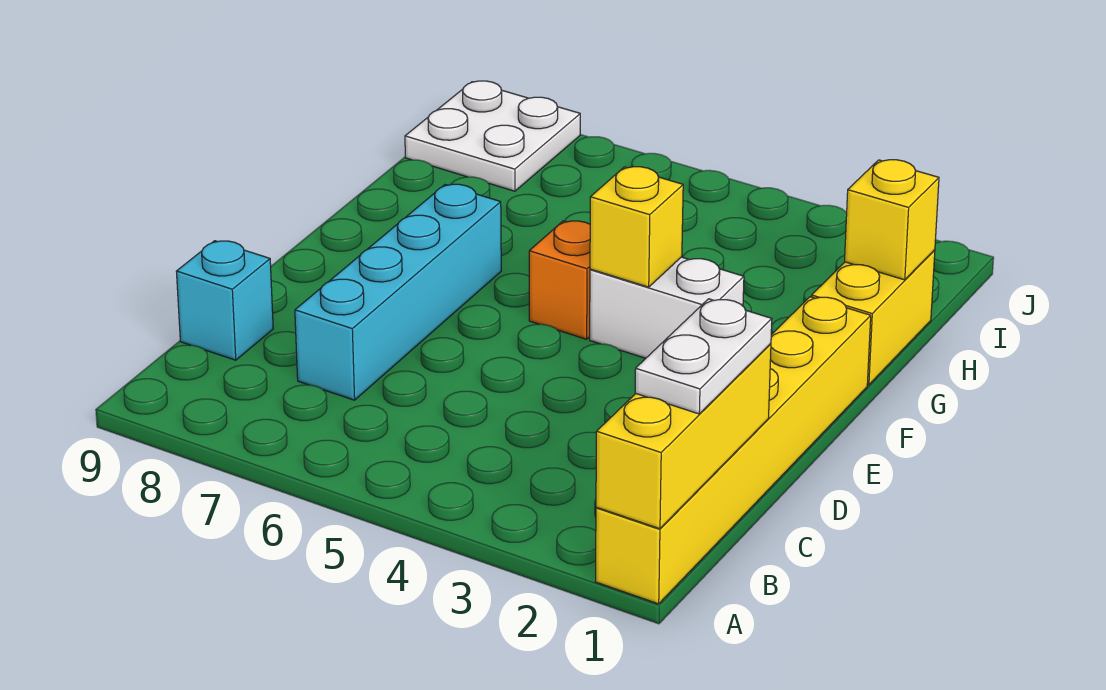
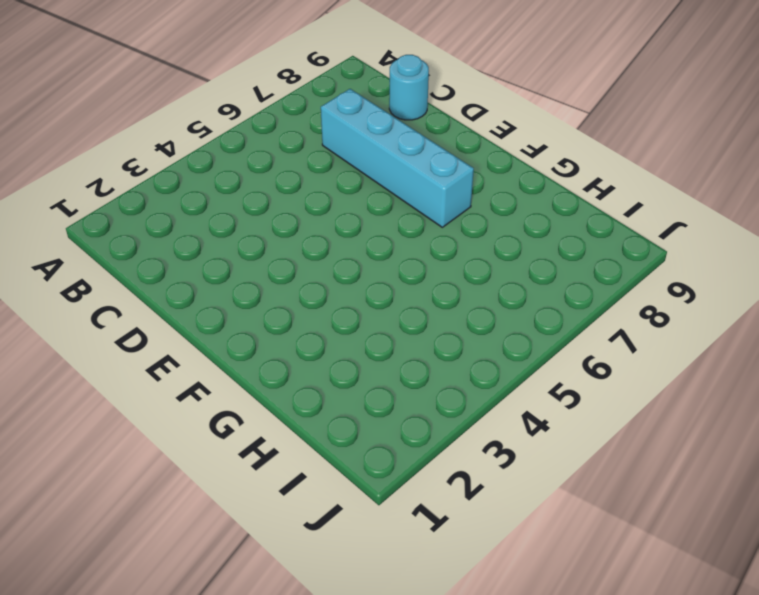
cyan round brick C9 level 1 -> cyan brick C9 level 1
none -> yellow brick A1:F1 level 1
none -> white brick F3:F4 level 1

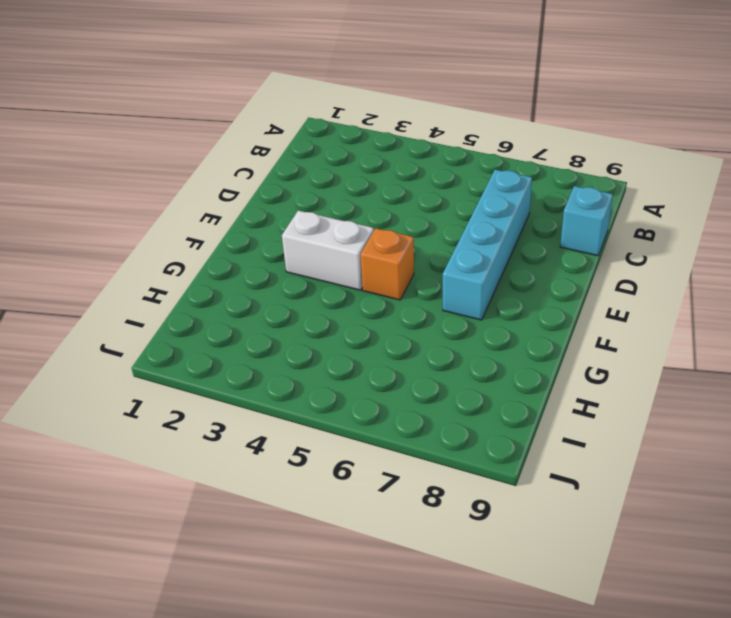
none -> yellow brick A1:F1 level 1
none -> yellow brick G1:H1 level 1

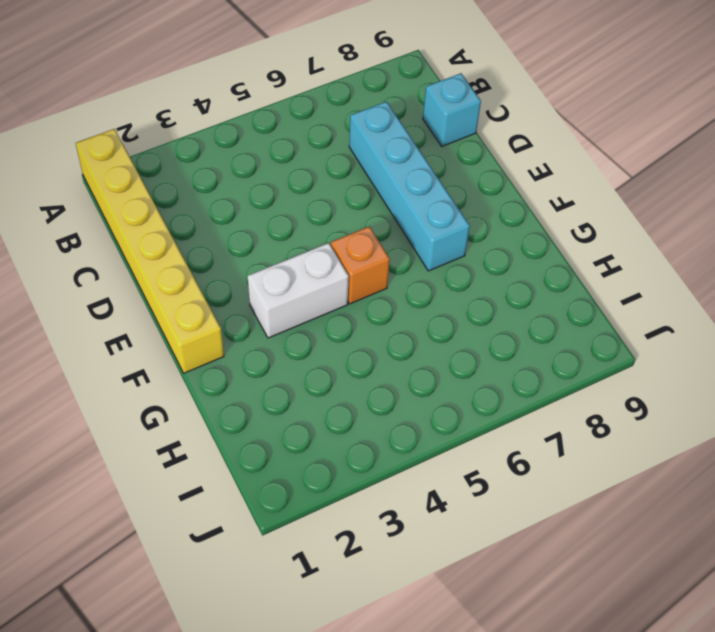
none -> yellow brick G1:H1 level 1
none -> white plate I8:J9 level 1

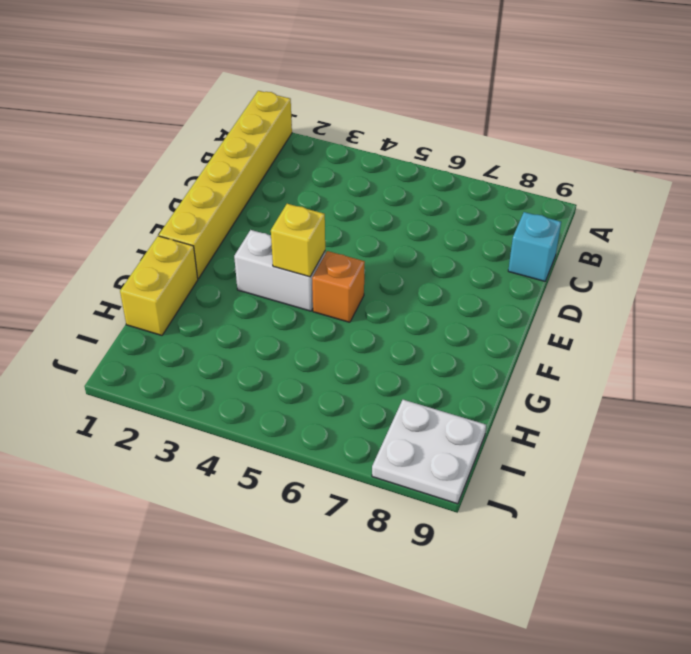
none -> cyan brick C7:F7 level 1
none -> yellow brick A1:C1 level 2

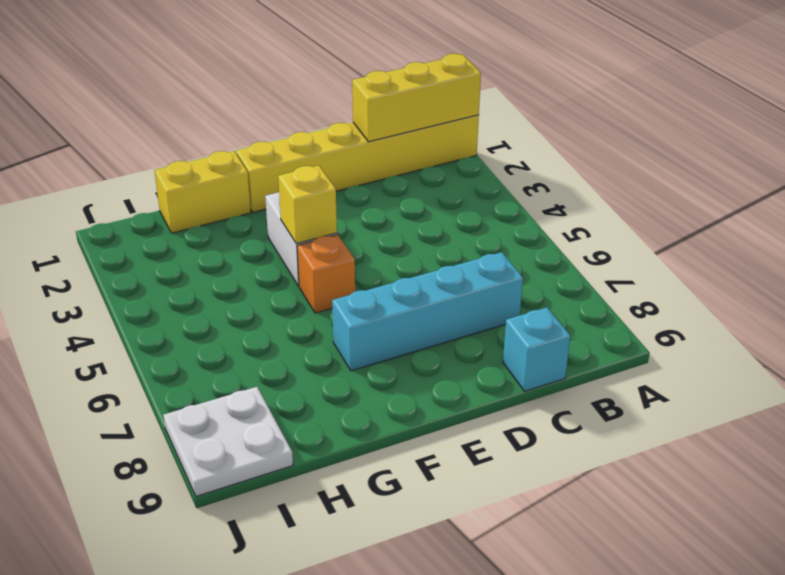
none -> yellow brick H1 level 2
none -> white plate B1:C1 level 3

